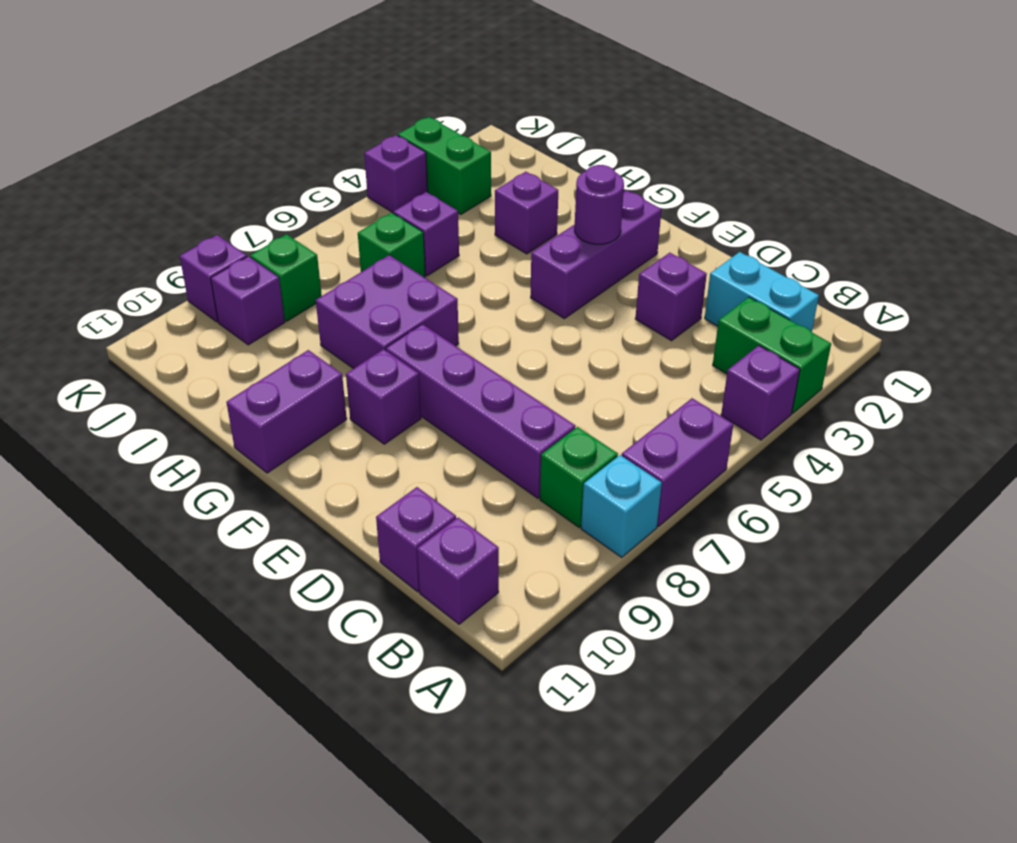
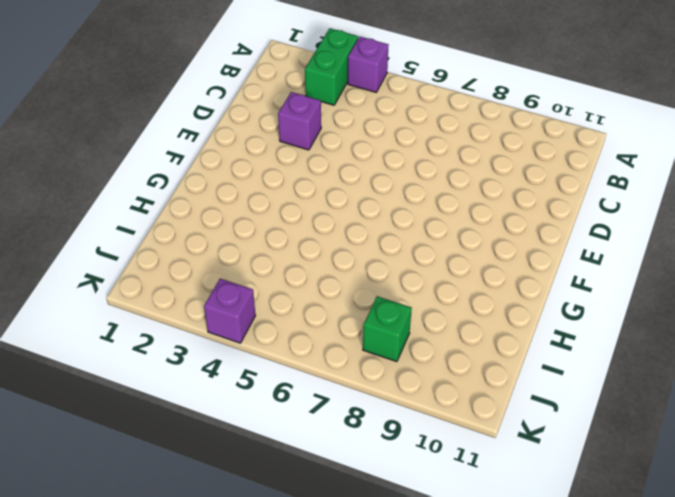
none -> purple brick A6:A7 level 1
none -> cyan brick A8 level 1
none -> cyan brick B2:C2 level 1

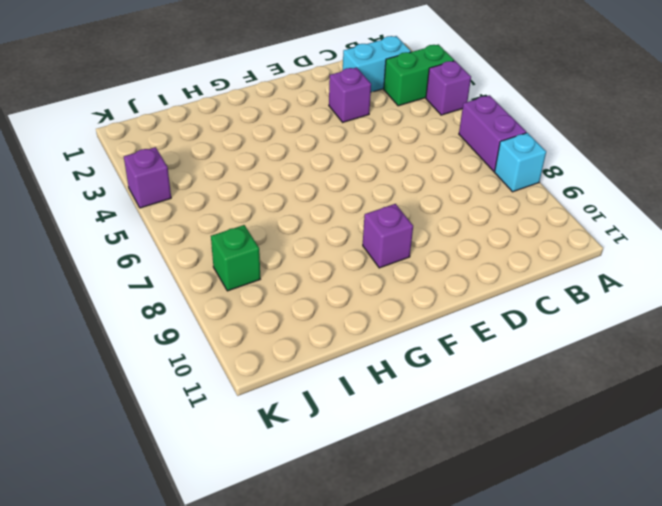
none -> green brick B8 level 1
none -> purple brick B11 level 1
none -> purple brick C8:F8 level 1

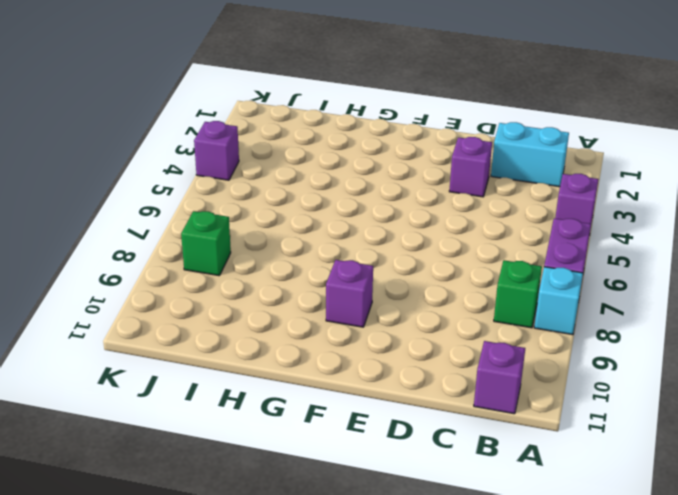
none -> green brick A3:B3 level 1
none -> purple brick C8:F8 level 1
none -> purple brick C11 level 1

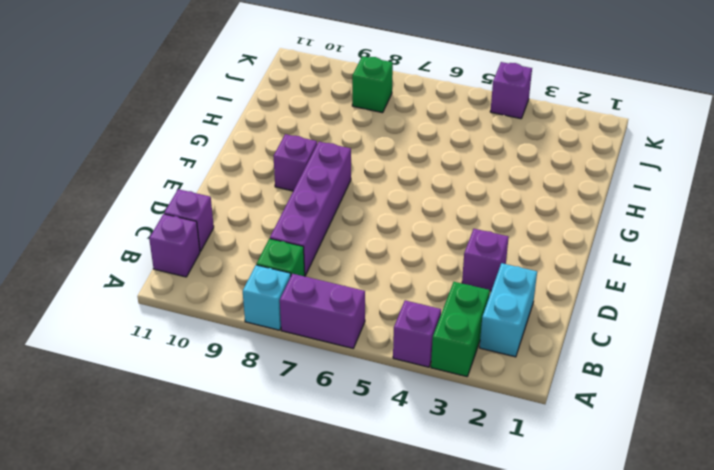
none -> purple brick F2:F4 level 1
none -> purple brick G7:H8 level 1
none -> purple brick G10:G11 level 1

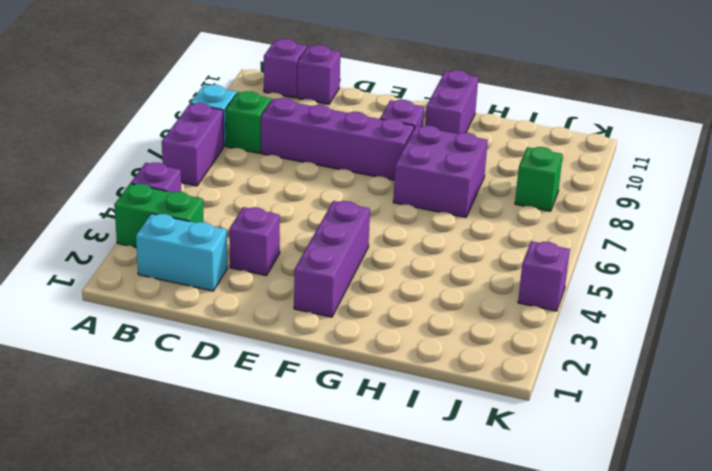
none -> purple brick H3 level 1
none -> purple brick I5 level 1
none -> green brick I6 level 1

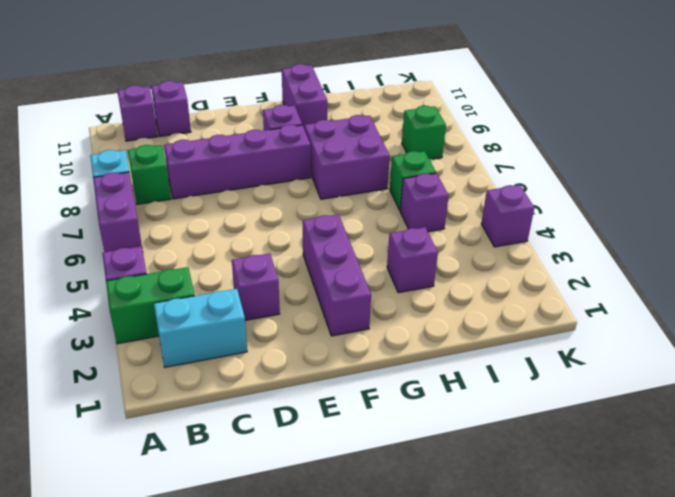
none -> green brick J3:K3 level 1
none -> purple brick J9 level 1
none -> purple brick K9 level 1

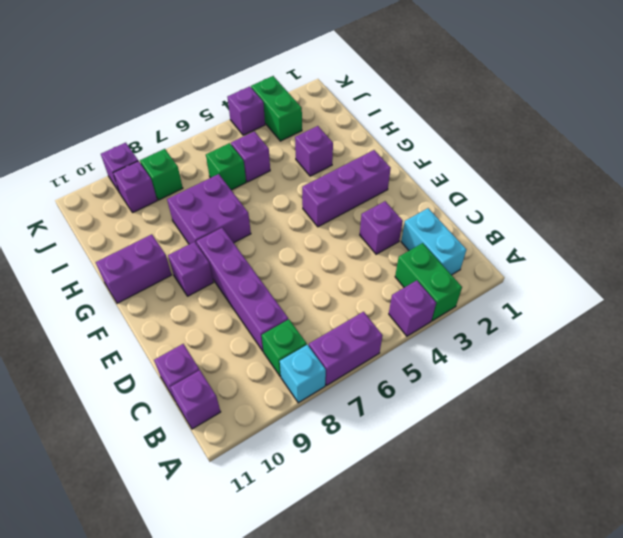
none -> purple round brick F3 level 2

